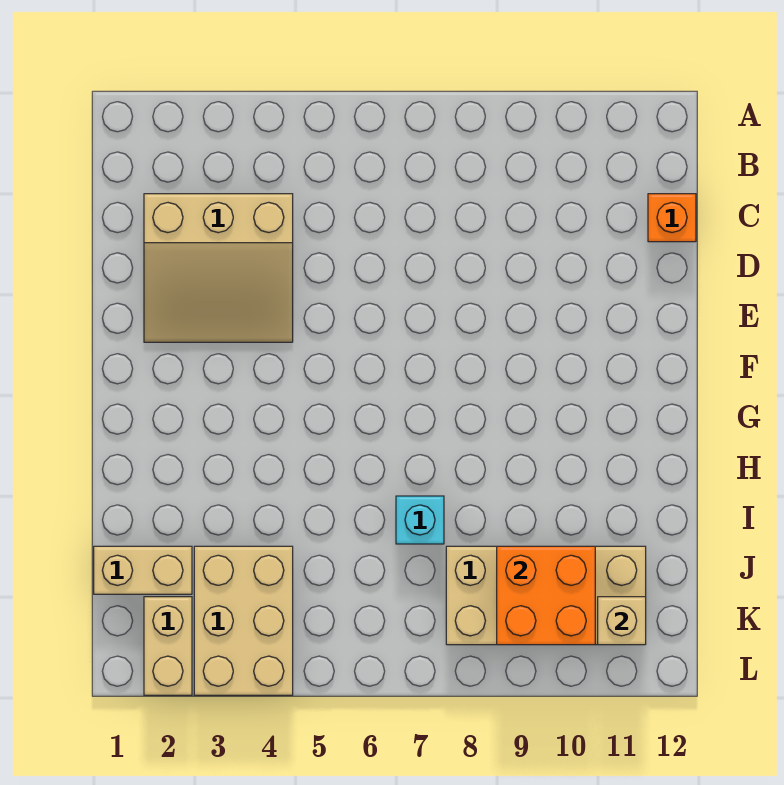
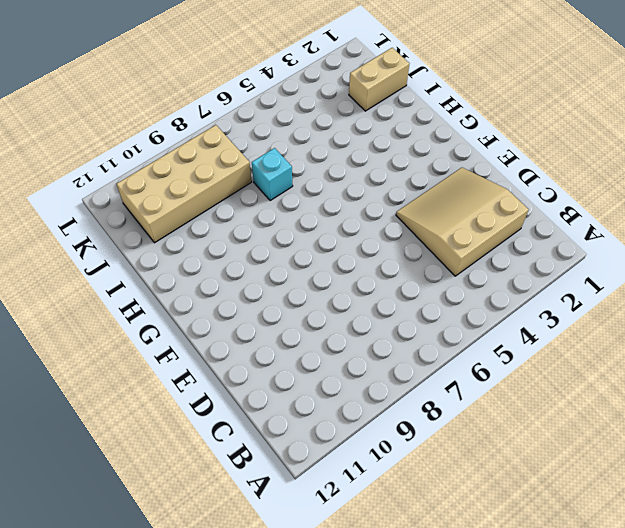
none -> orange brick C12 level 1
none -> tan brick J3:L4 level 1

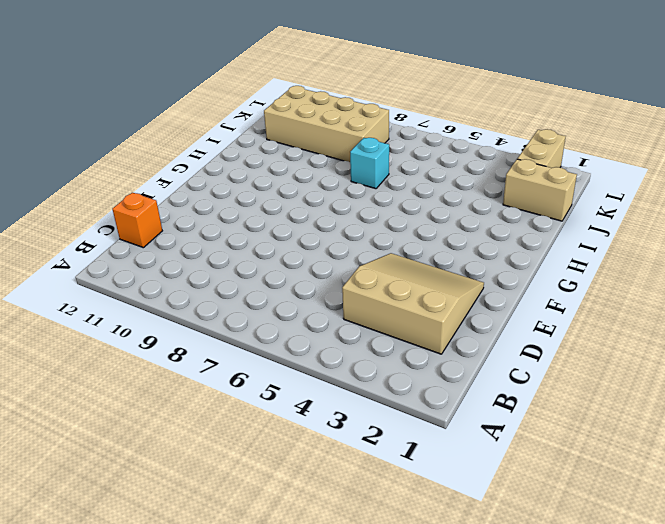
none -> tan brick J3:L4 level 1
none -> orange brick J9:K10 level 2

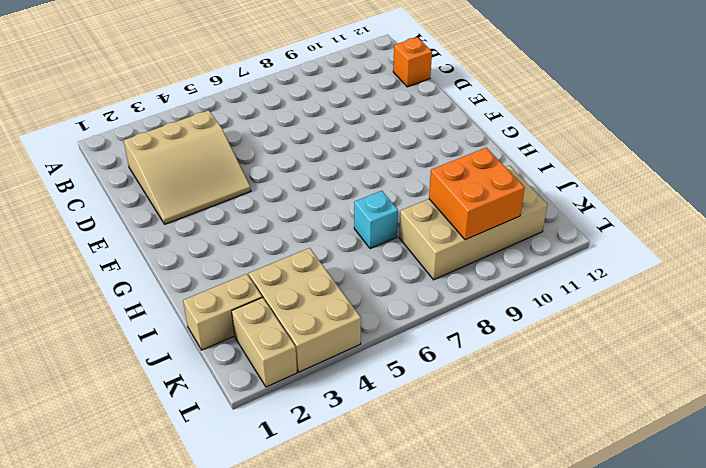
none -> tan brick K11 level 2

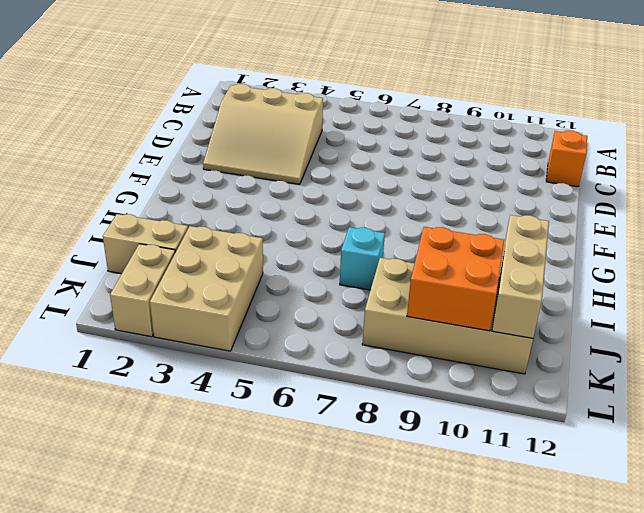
tan brick I11:K11 level 2 -> tan brick K11 level 2

